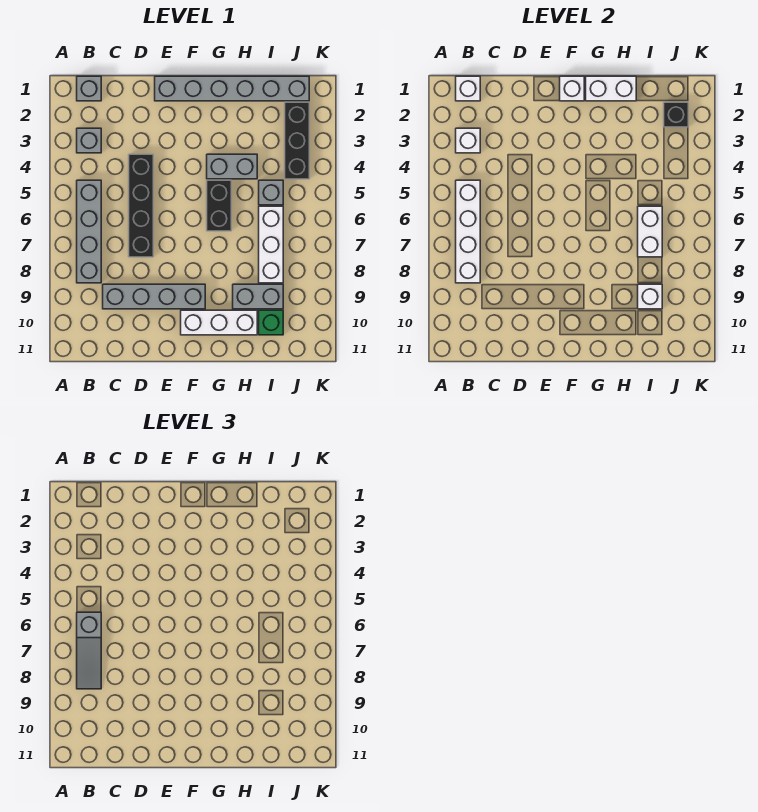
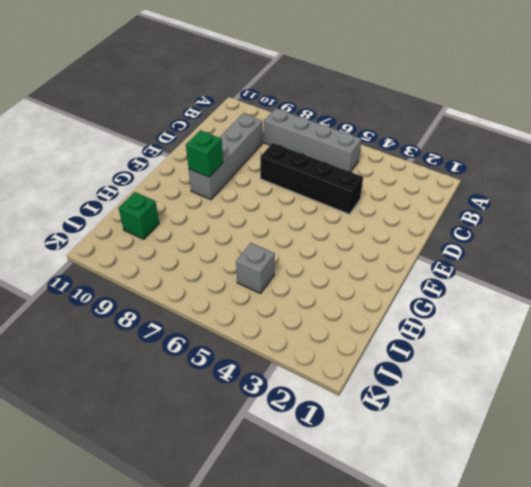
green brick F9 level 2 -> none
none -> grey brick B1 level 1
none -> grey brick B3 level 1
none -> grey brick E1:J1 level 1

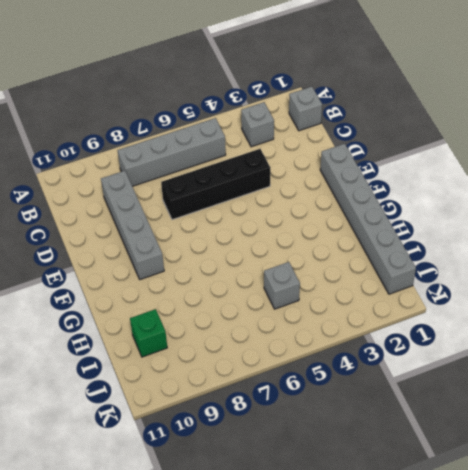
none -> white brick F10:H10 level 1
none -> grey brick G4:H4 level 1
none -> black brick G5:G6 level 1

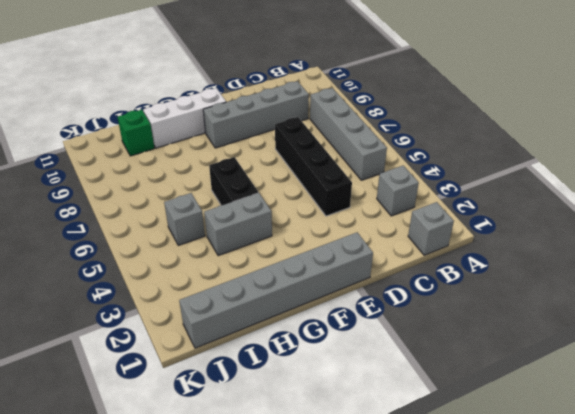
none -> grey brick H9:I9 level 1
none -> white brick I6:I8 level 1
none -> black brick J2:J4 level 1

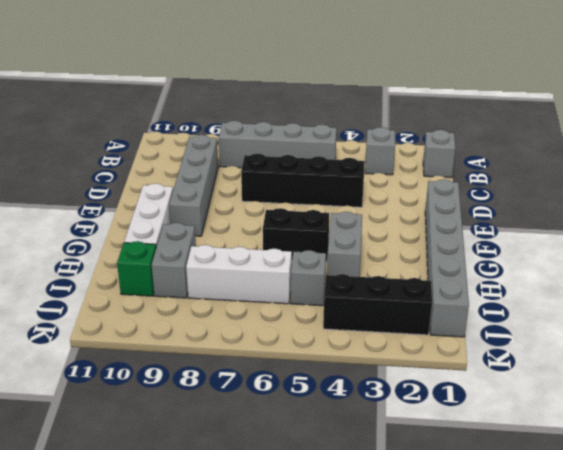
none -> white brick B1 level 2
none -> white brick B3 level 2
none -> white brick B5:B8 level 2

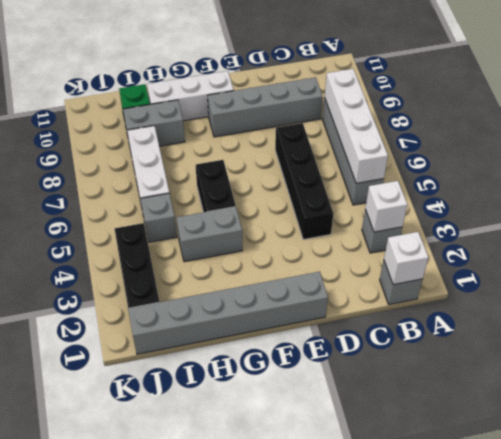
none -> white brick F1 level 2
none -> white brick G1:H1 level 2
none -> white brick I6:I7 level 2

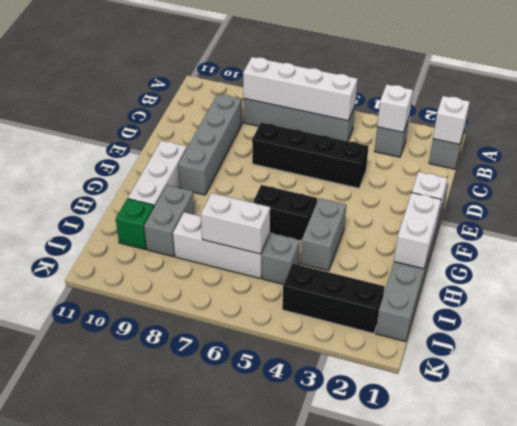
none -> white brick I9 level 2
none -> black brick J2 level 2
none -> grey slope B6:B8 level 3 top 6

